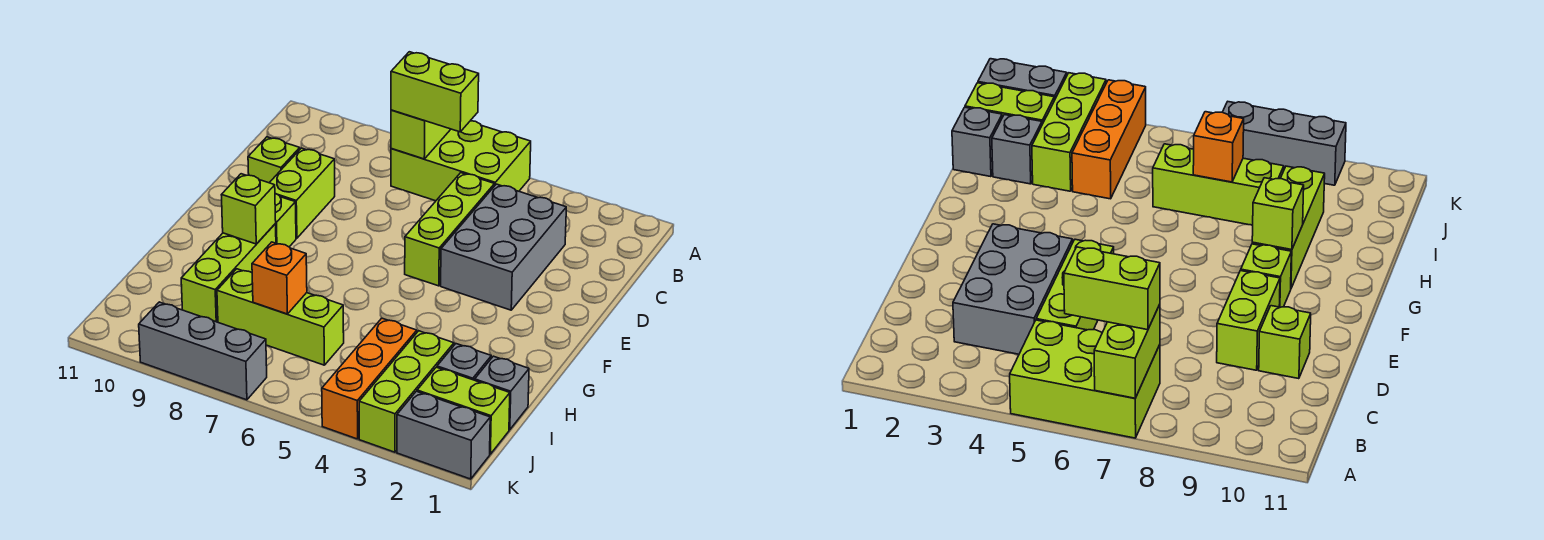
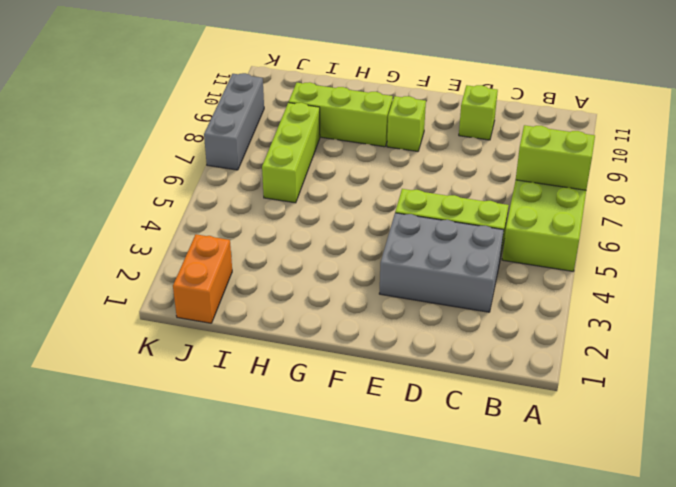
orange brick J1:J2 level 1 -> lime brick J1:J2 level 1
none -> lime brick D9:E9 level 1
none -> grey brick I1 level 1
none -> grey brick I2 level 1

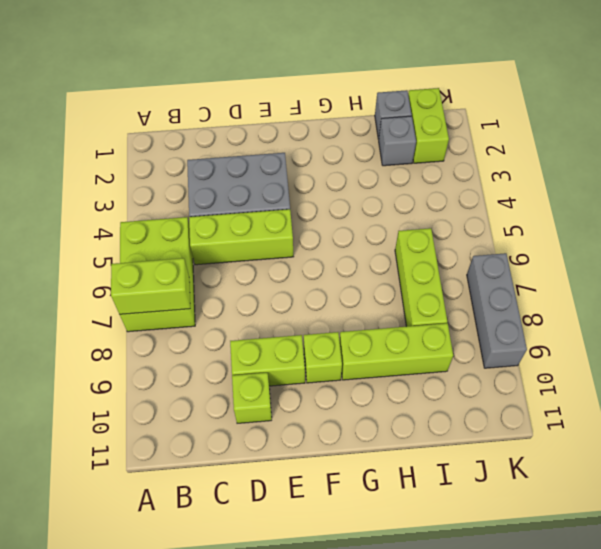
none -> lime brick I3:K3 level 1
none -> orange brick I4:K4 level 1
none -> grey brick K1:K2 level 1

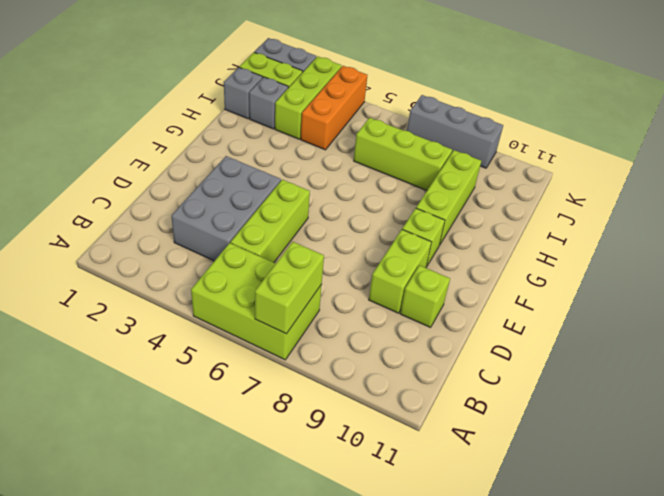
none -> lime brick G9 level 2
none -> orange brick I7 level 2
none -> lime brick B6:B7 level 3

